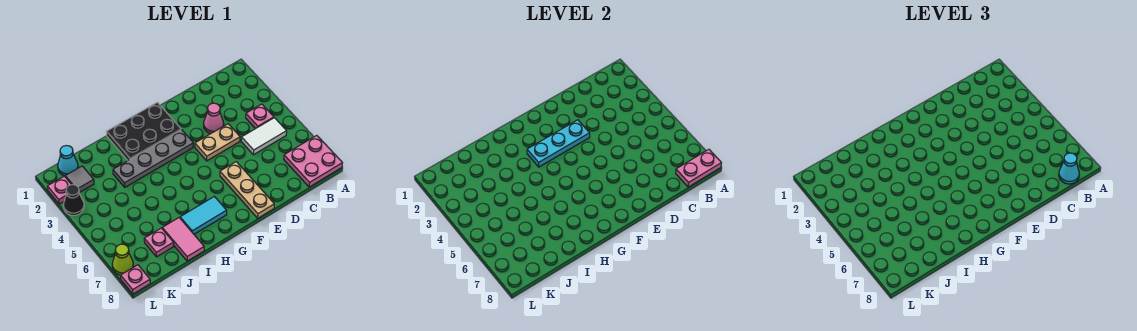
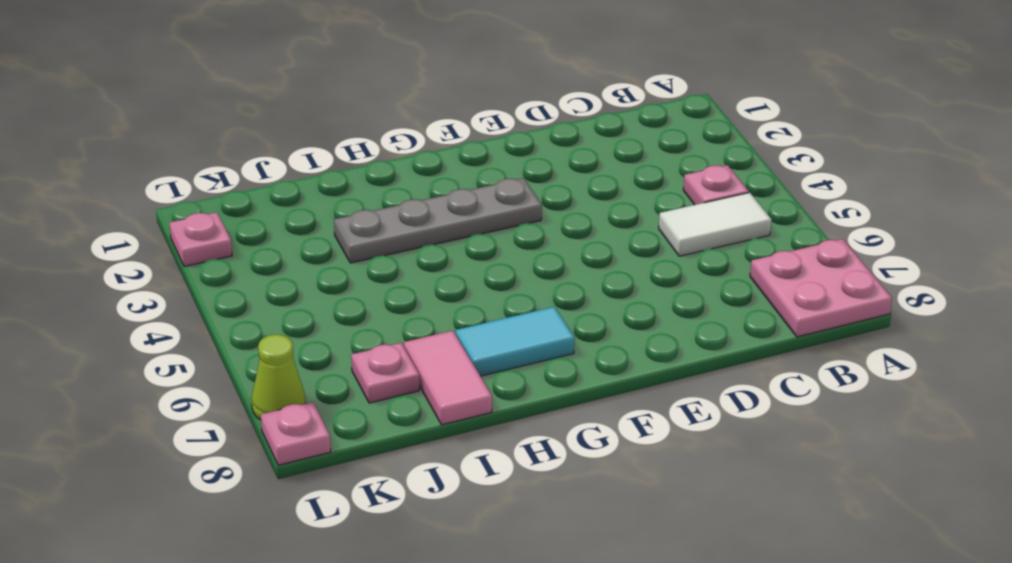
none -> pink cone D3 level 1
none -> tan plate D4:E4 level 1
none -> tan plate E6:E8 level 1

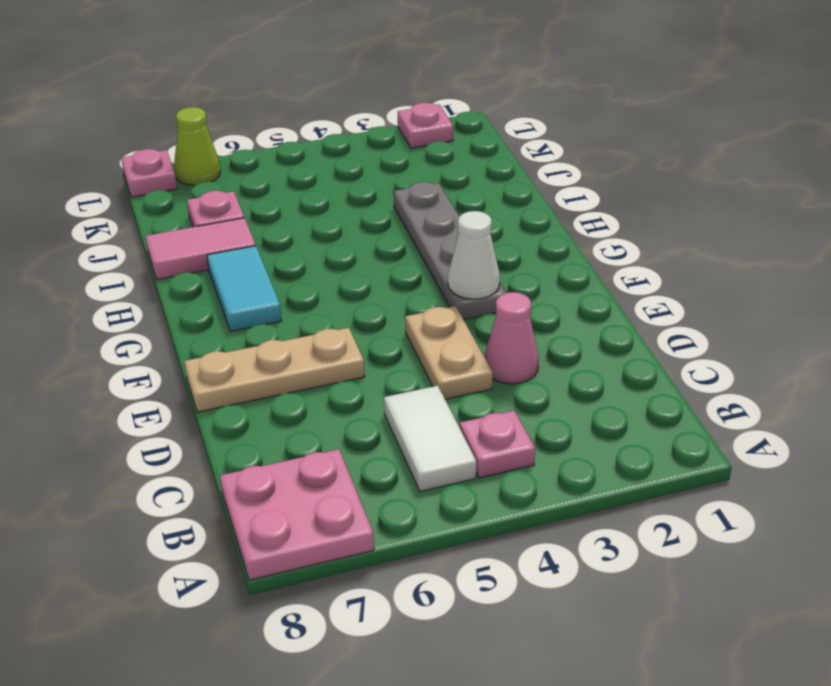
white cone F3 level 2 -> cyan plate E3:G3 level 2
none -> black plate F1:H2 level 1
none -> cyan cone K1 level 1
none -> grey tile K2 level 1

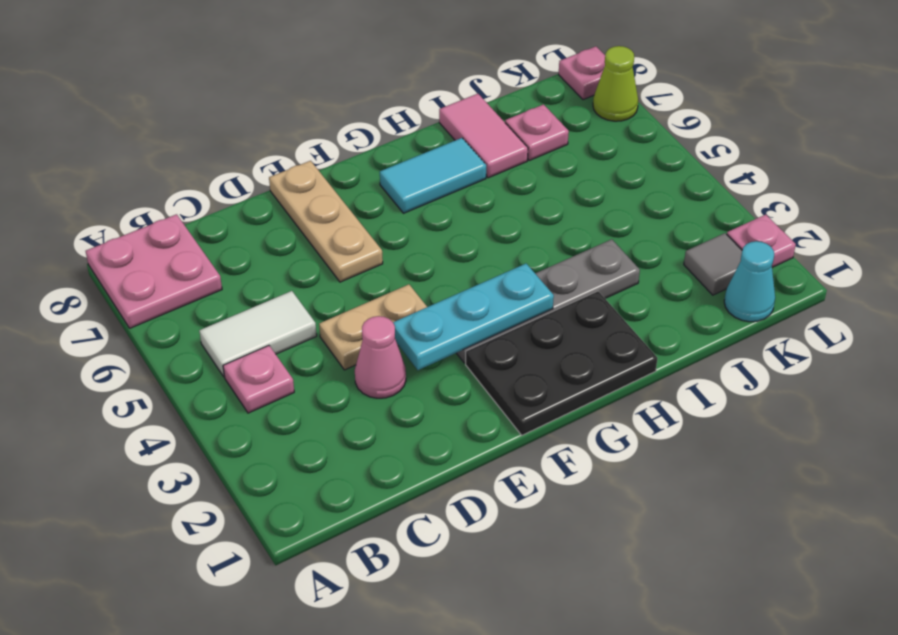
none -> black cone L3 level 1
none -> pink plate A8:B8 level 2
none -> cyan cone B8 level 3

